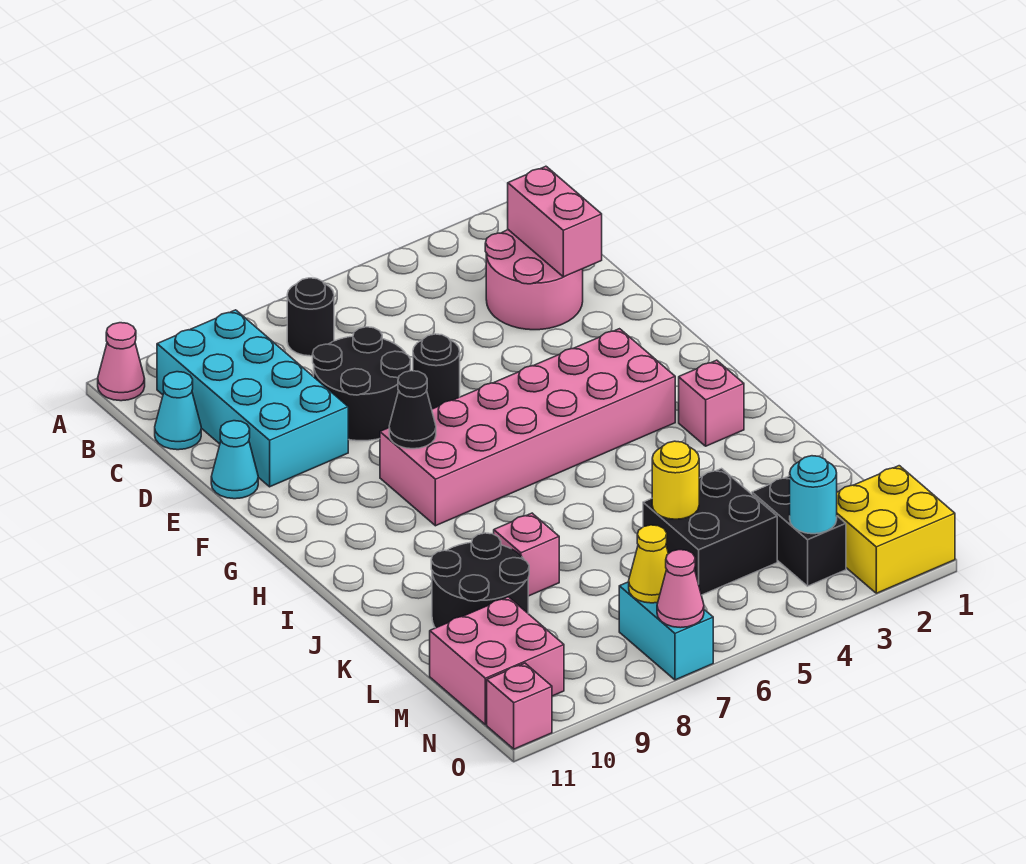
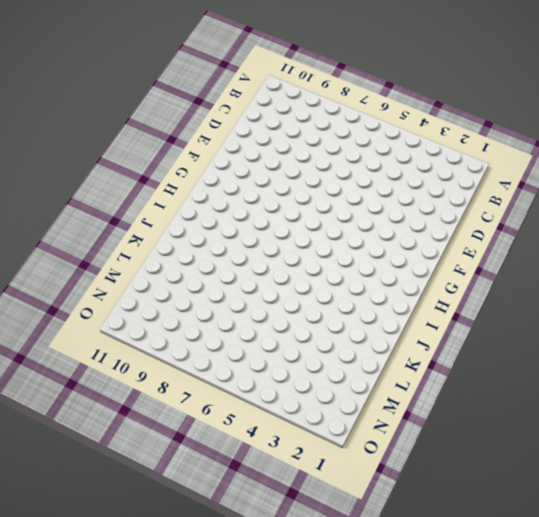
none -> pink cone A11 level 1
none -> black round brick B7 level 1
none -> cyan brick B9:E10 level 1

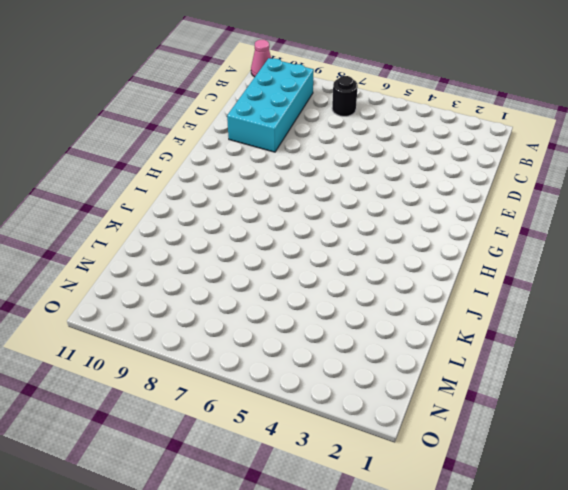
none -> pink round brick C2:D3 level 1
none -> cyan cone C11 level 1
none -> black round brick D7:E8 level 1

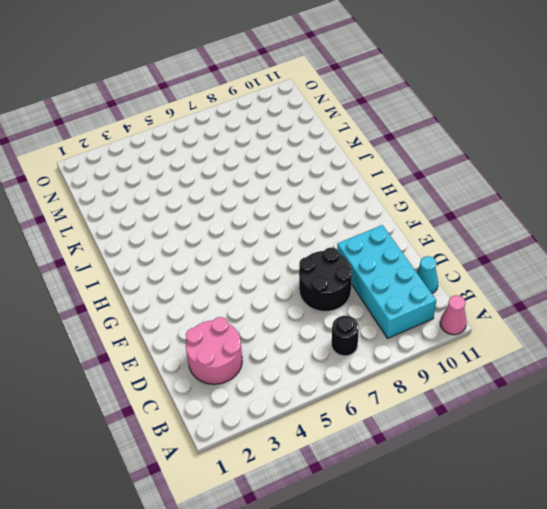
none -> black round brick E6 level 1
none -> cyan cone E11 level 1
none -> pink brick G3:H8 level 1

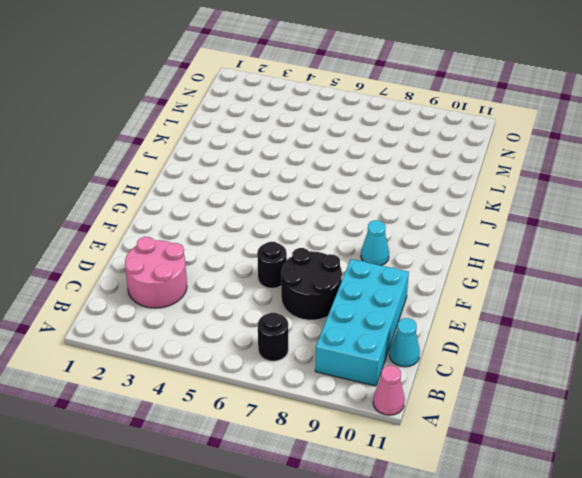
cyan cone G9 level 1 -> cyan cone E11 level 1
none -> pink brick G3:H8 level 1
none -> pink brick I2 level 1
none -> pink brick K8 level 1

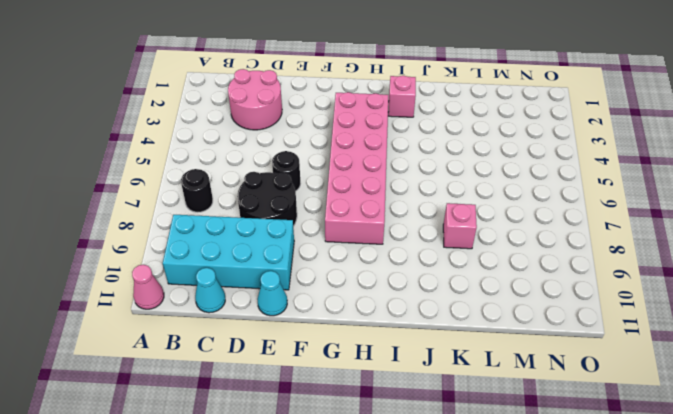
none -> black round brick K9:L10 level 1
none -> black brick L4:M5 level 1
none -> black brick M3:N3 level 1

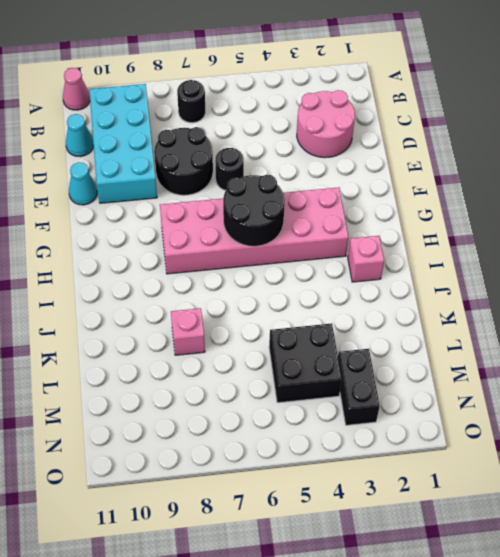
black round brick G5:H6 level 2 -> black round brick K9:L10 level 1
none -> pink brick M10:N11 level 1
none -> yellow brick N1:O2 level 1
none -> cyan brick N7:O7 level 1

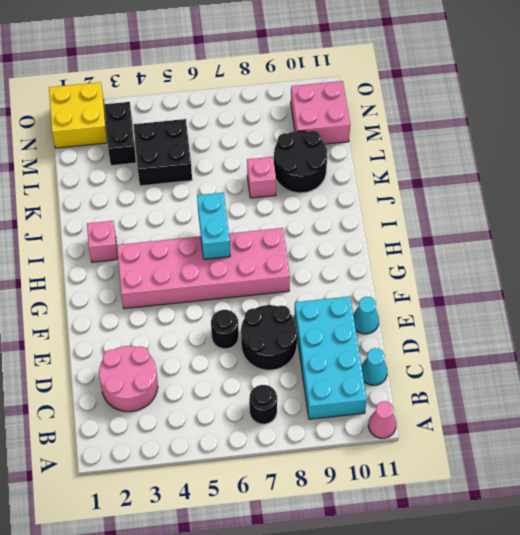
cyan brick H6:I6 level 2 -> cyan brick N7:O7 level 1
none -> pink brick O11 level 1
none -> pink brick C2:D2 level 2
none -> black cone G8 level 2

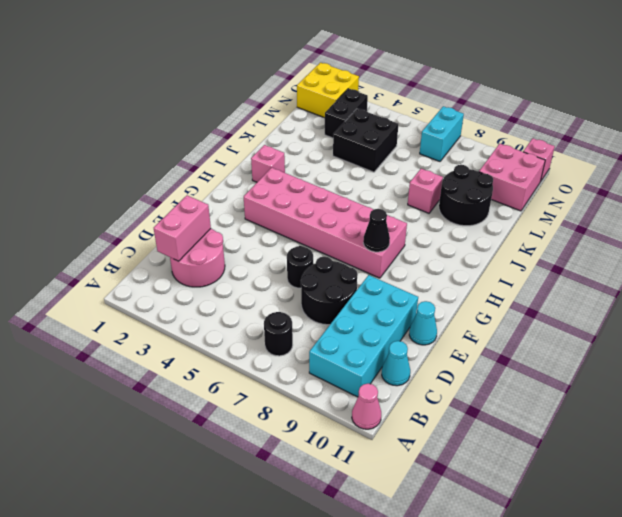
none -> yellow round brick L5 level 2
none -> cyan round brick N3 level 2
none -> yellow cone N7 level 2

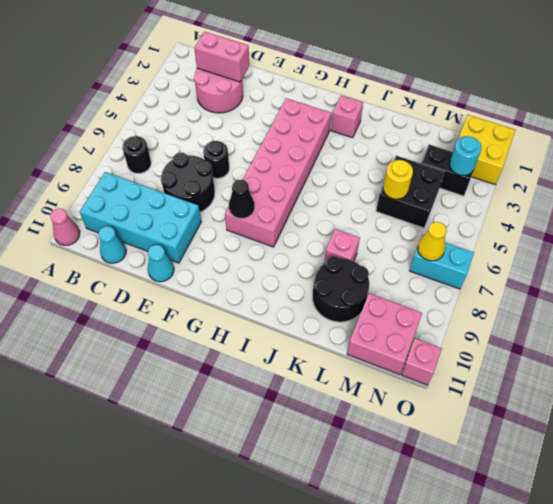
none -> pink cone O7 level 2

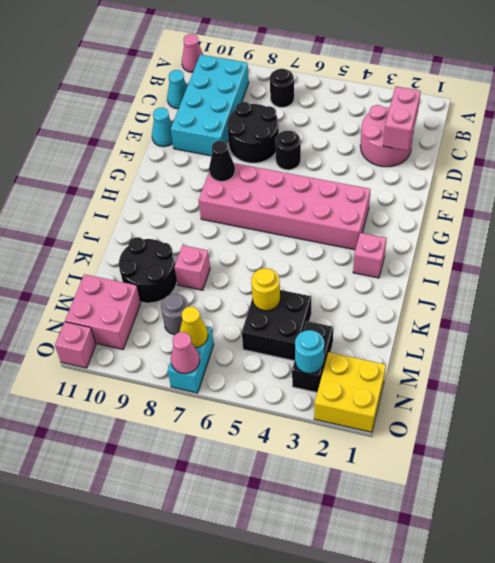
grey round brick M8 level 1 -> none

